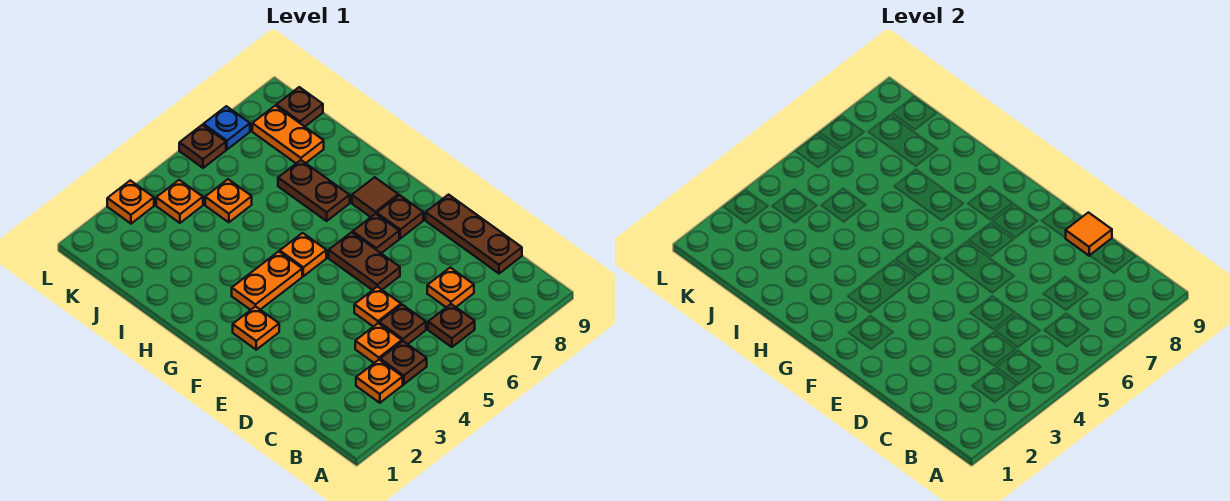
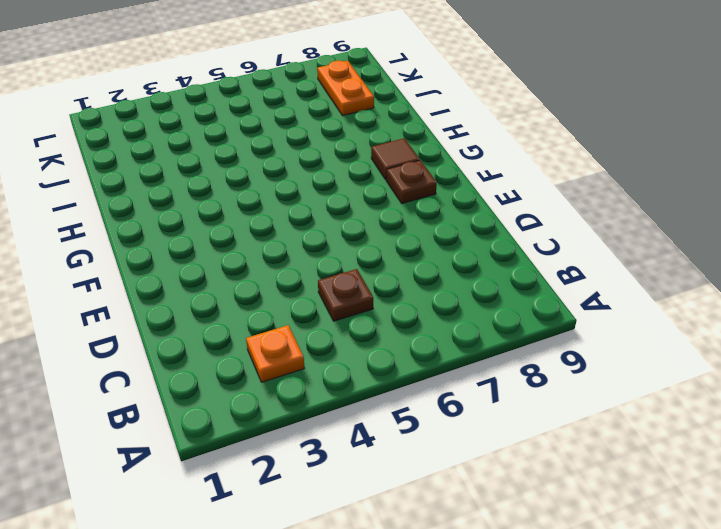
none -> brown plate B4 level 1
none -> brown plate B6 level 1
none -> orange plate C4 level 1

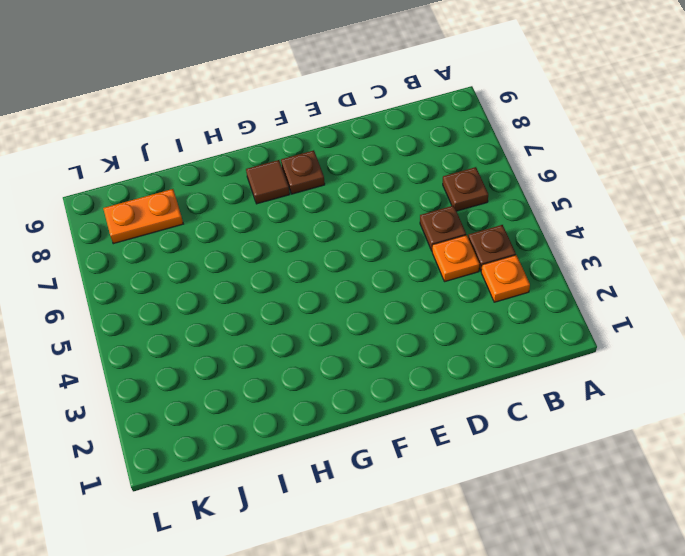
none -> orange plate C7 level 1
none -> brown plate C9:E9 level 1
none -> orange plate D5 level 1

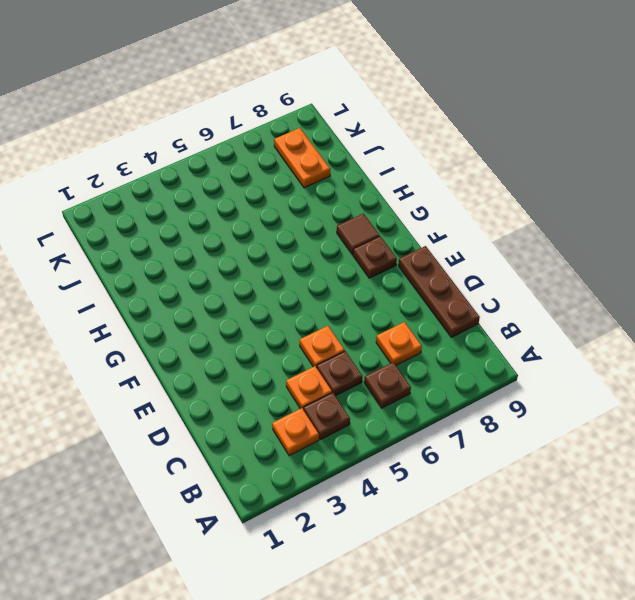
none -> brown plate E6:F6 level 1
none -> orange plate F2 level 1
none -> brown plate F7 level 1

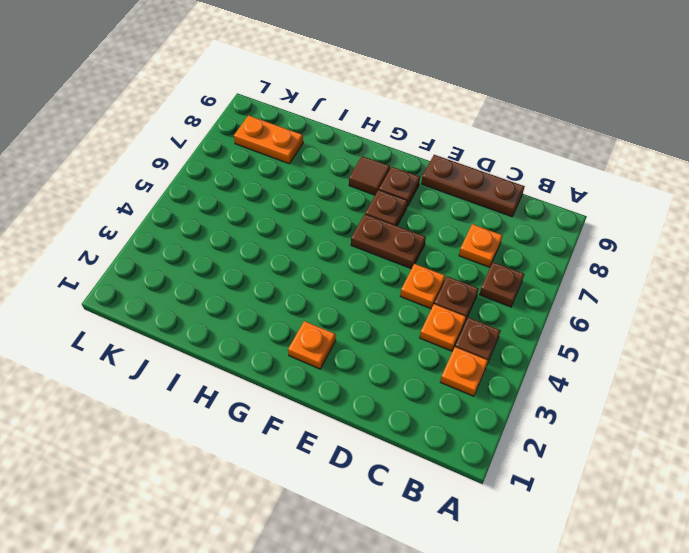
none -> orange plate G3:G4 level 1
none -> orange plate G5 level 1
none -> brown plate H7:I7 level 1

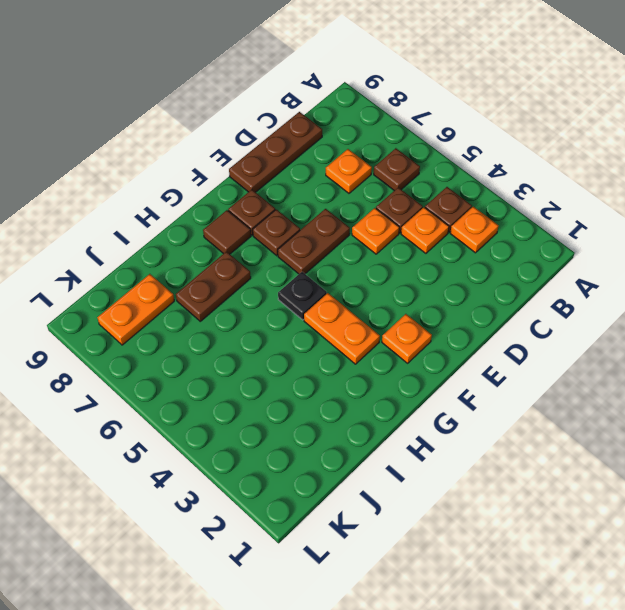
black plate G5 level 1 -> orange plate G5 level 1
none -> orange plate J5 level 1
none -> orange plate K4 level 1
none -> brown plate K9 level 1

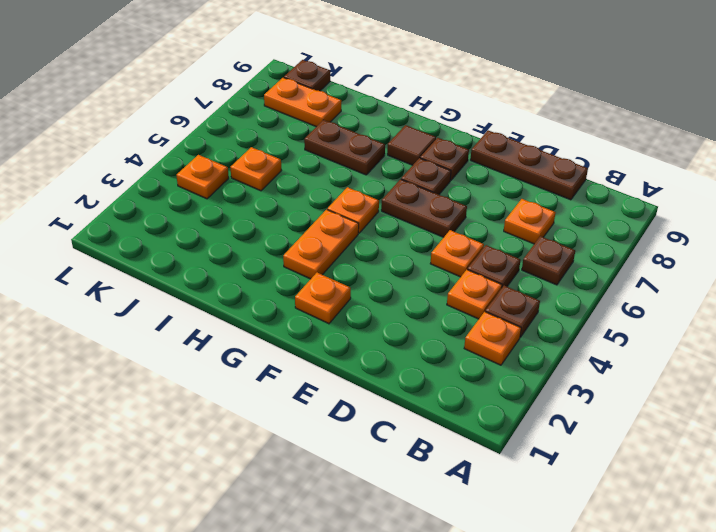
none -> orange plate L3 level 1
none -> brown plate L6 level 1
none -> blue plate L7 level 1

